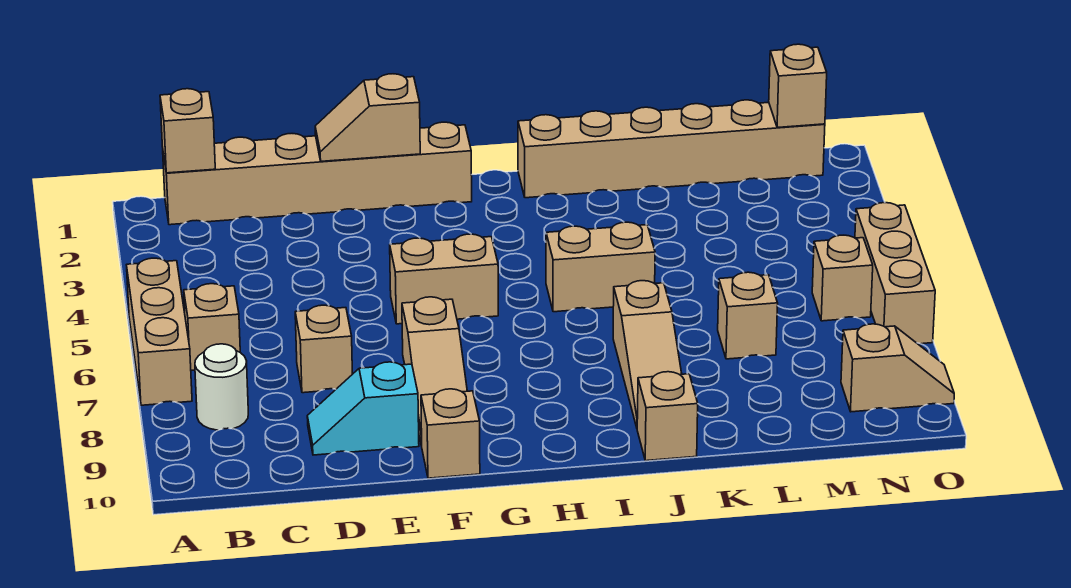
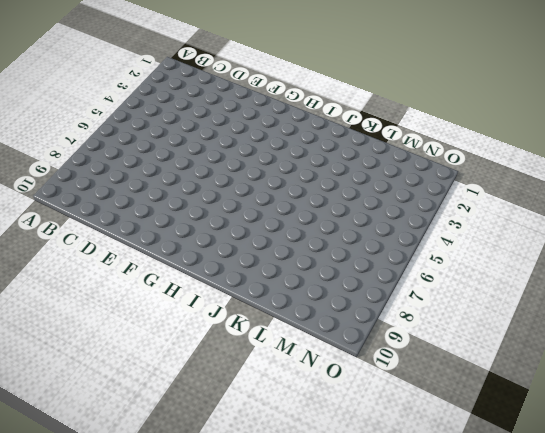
none -> tan brick A5:A7 level 1
none -> tan brick B1:G1 level 1
none -> tan brick B6 level 1

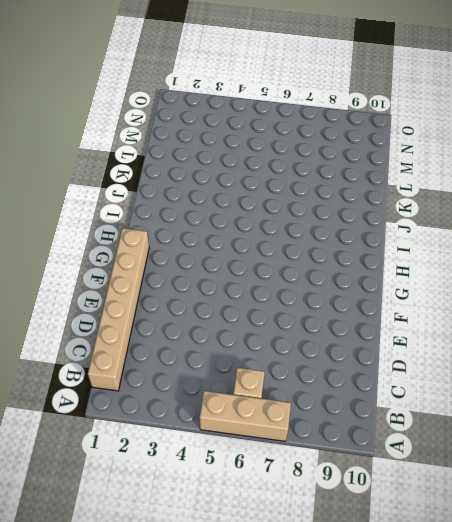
none -> white round brick B8 level 1
none -> tan brick D7 level 1
none -> cyan slope D9:E9 level 1 top E

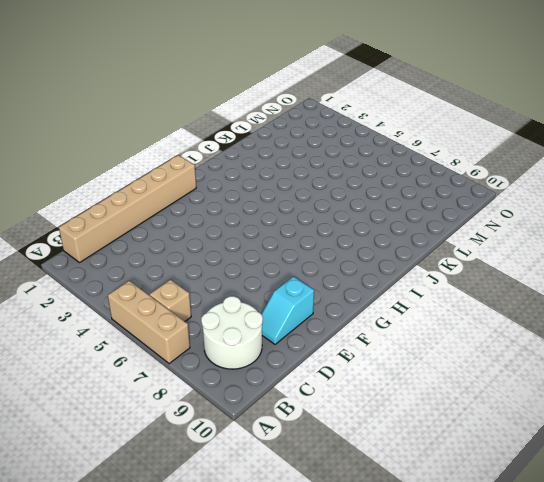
white round brick B8:C9 level 1 -> white round brick B8 level 1
none -> tan brick D7 level 1
none -> tan brick F5:G5 level 1
none -> tan slope F7:F9 level 1 top 7

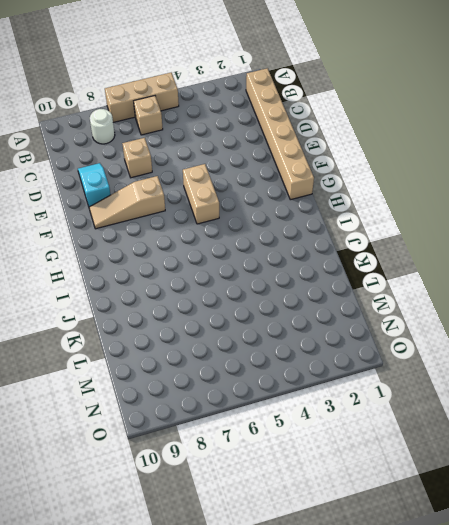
none -> tan brick F10 level 1
none -> tan brick I1:N1 level 1
none -> tan brick I5:J5 level 1

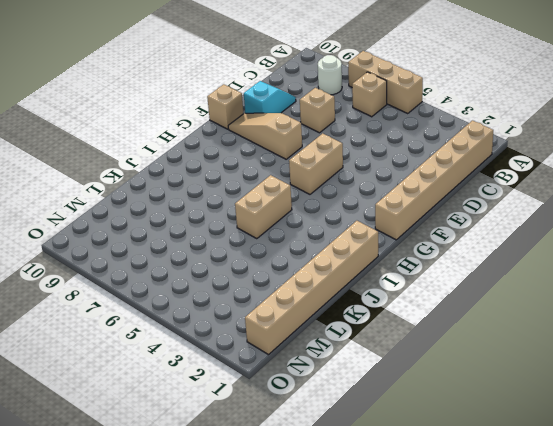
none -> tan slope J7:J9 level 1 top 7
none -> tan brick J10 level 1
none -> tan brick L7 level 1

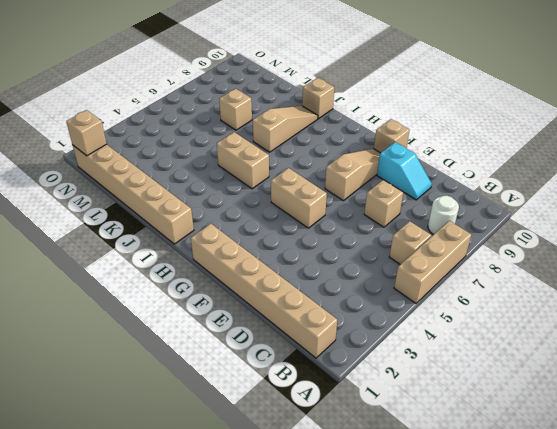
none -> tan brick N6 level 1
none -> tan slope N9:O9 level 1 top N
none -> tan brick O5:O7 level 1

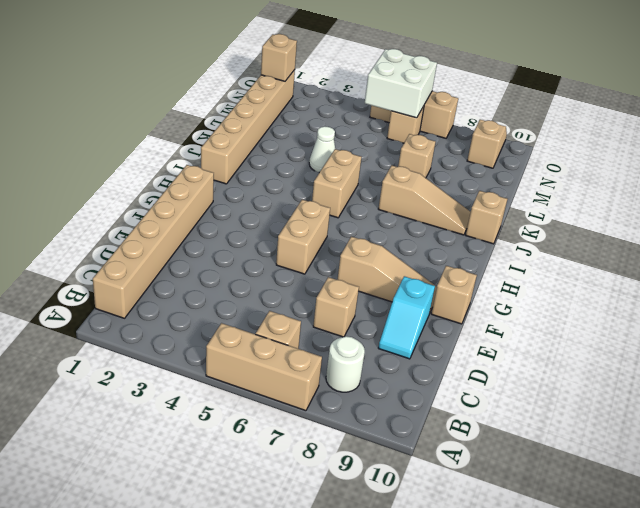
white cone K4 level 1 -> none
white brick N5:O6 level 2 -> none
none -> tan brick B1 level 2
none -> tan slope E1:F1 level 2 top F

